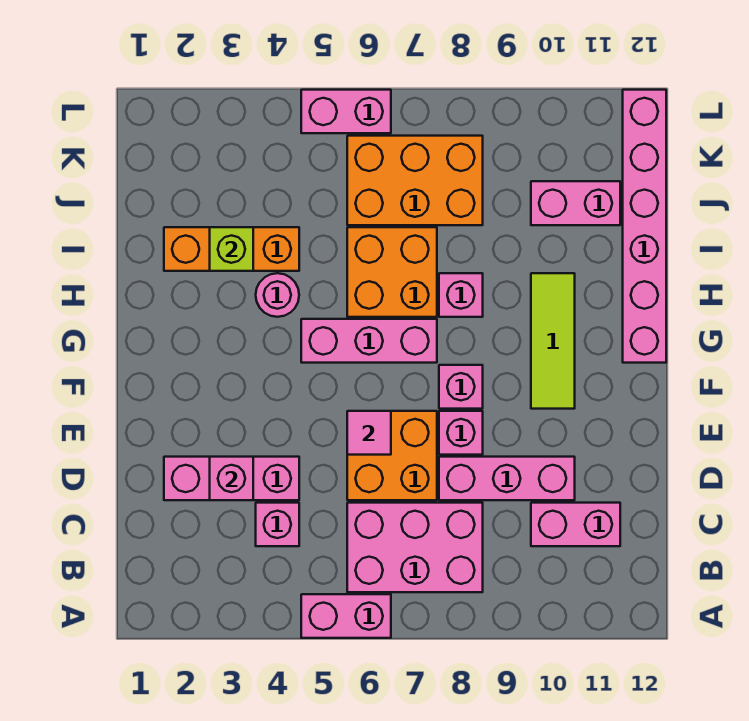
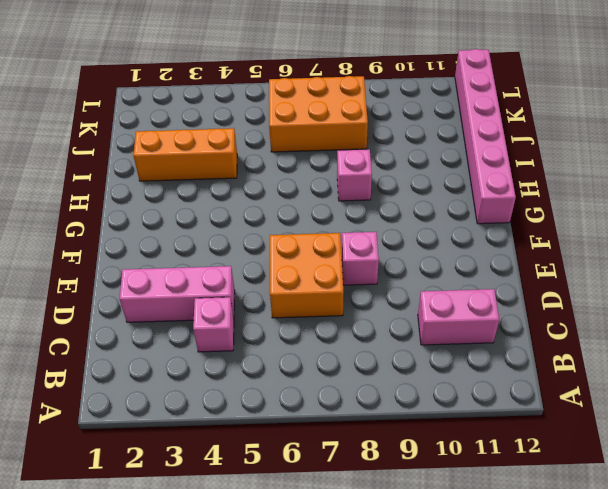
none -> pink brick A5:A6 level 1
none -> pink brick B6:C8 level 1
none -> pink brick D8:D10 level 1

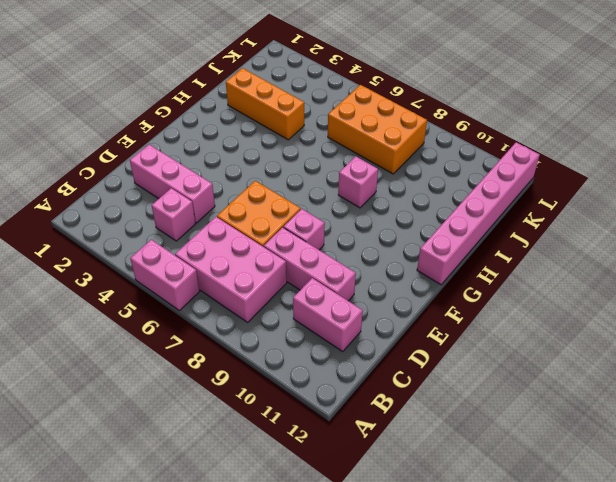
none -> pink brick F8 level 1
none -> lime tile F10:H10 level 1
none -> pink brick G5:G7 level 1

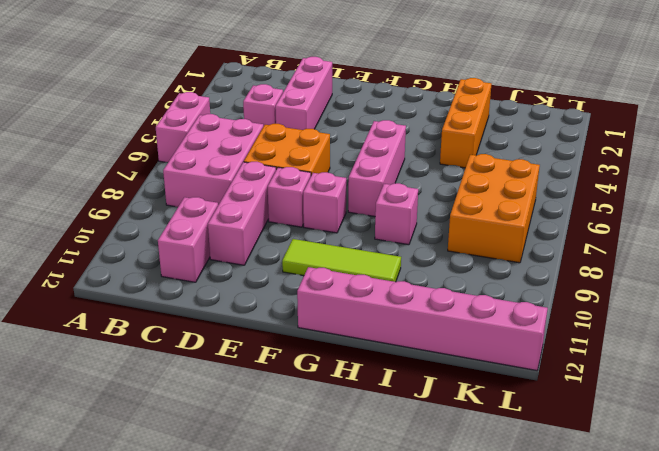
none -> pink round brick H4 level 1
none -> orange brick H6:I7 level 1
none -> pink brick J10:J11 level 1

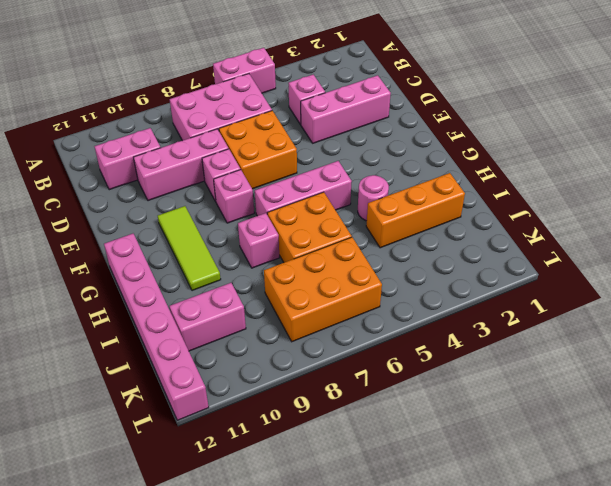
none -> pink brick L5:L6 level 1
none -> pink brick D3 level 2
none -> pink tile E6 level 2

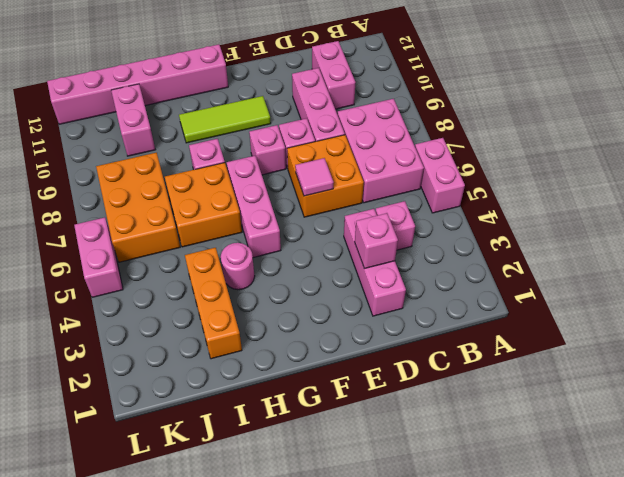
none -> lime brick I3 level 2

